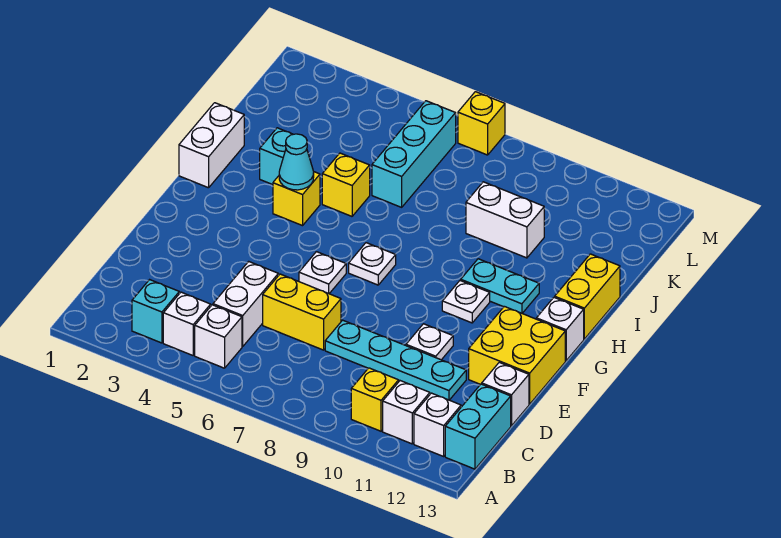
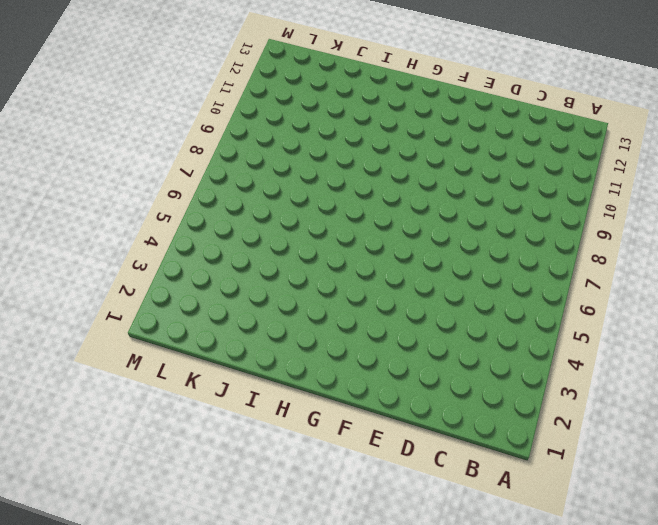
none -> cyan brick B3 level 1
none -> white brick B4 level 1
none -> white brick B5 level 1

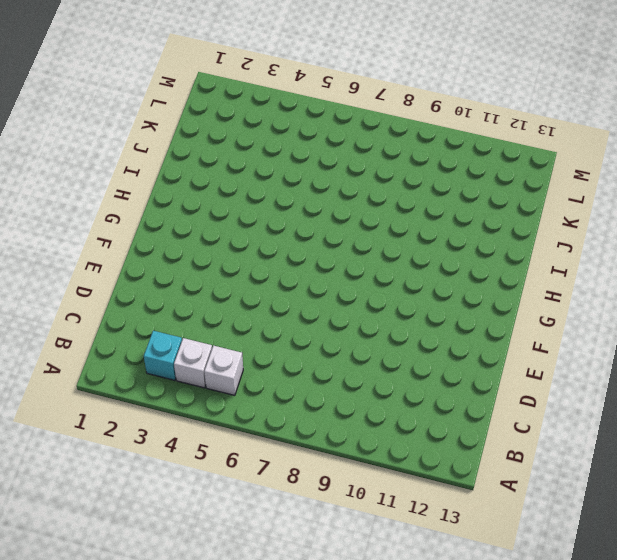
none -> yellow brick B10 level 1
none -> white brick B11 level 1
none -> white brick B12 level 1

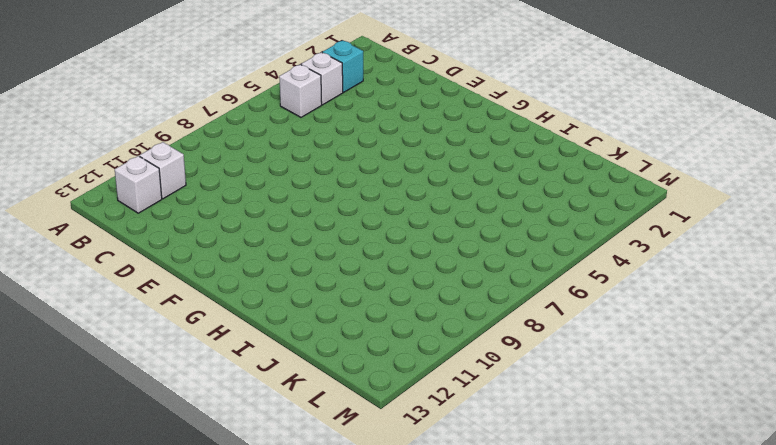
none -> yellow brick B10 level 1
none -> cyan brick B13:C13 level 1
none -> white brick C5:D5 level 1

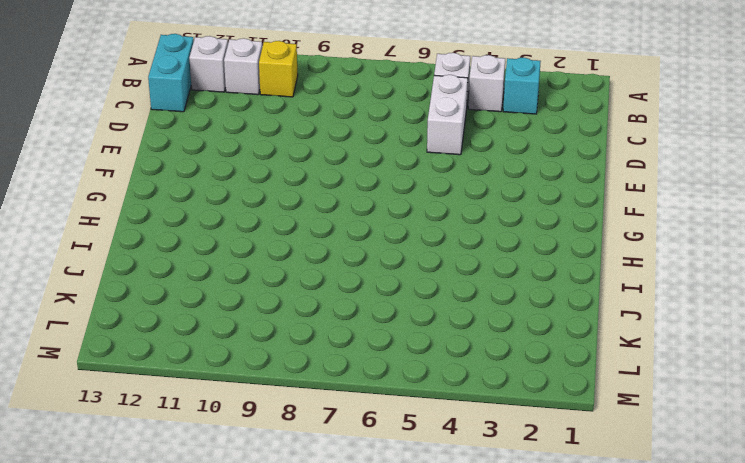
none -> yellow brick D6:D7 level 1
none -> cyan plate D8:D11 level 1
none -> white brick D13 level 1

